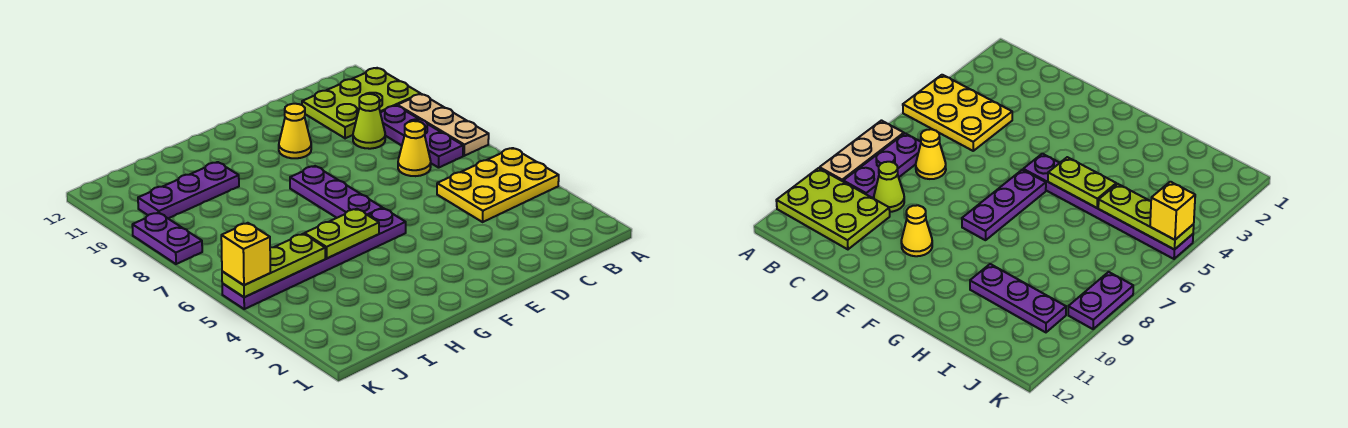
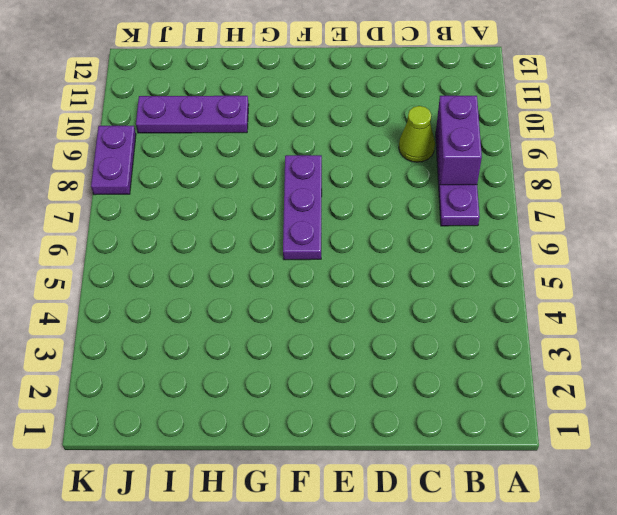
purple brick B8:B9 level 2 -> none
none -> yellow plate A4:C5 level 1
none -> tan plate A7:A9 level 1
none -> lime plate A10:C11 level 1

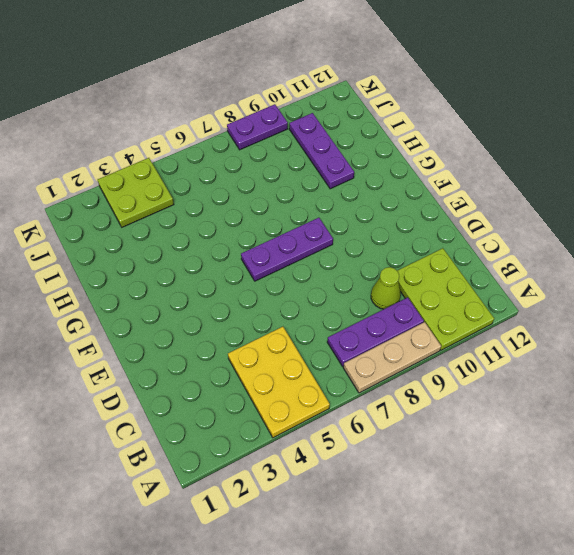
lime plate J3:K4 level 1 -> none
none -> yellow cone C7 level 1
none -> yellow cone E10 level 1
none -> purple plate F5:K5 level 1

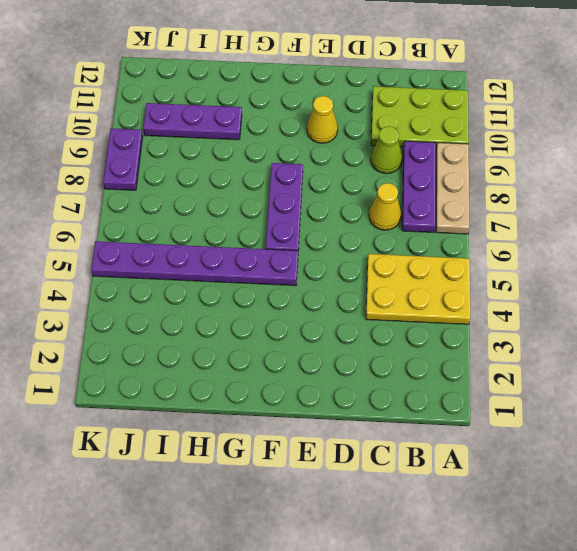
none -> lime plate G5:H5 level 2
none -> lime plate I5:K5 level 2
none -> yellow brick K5 level 3

